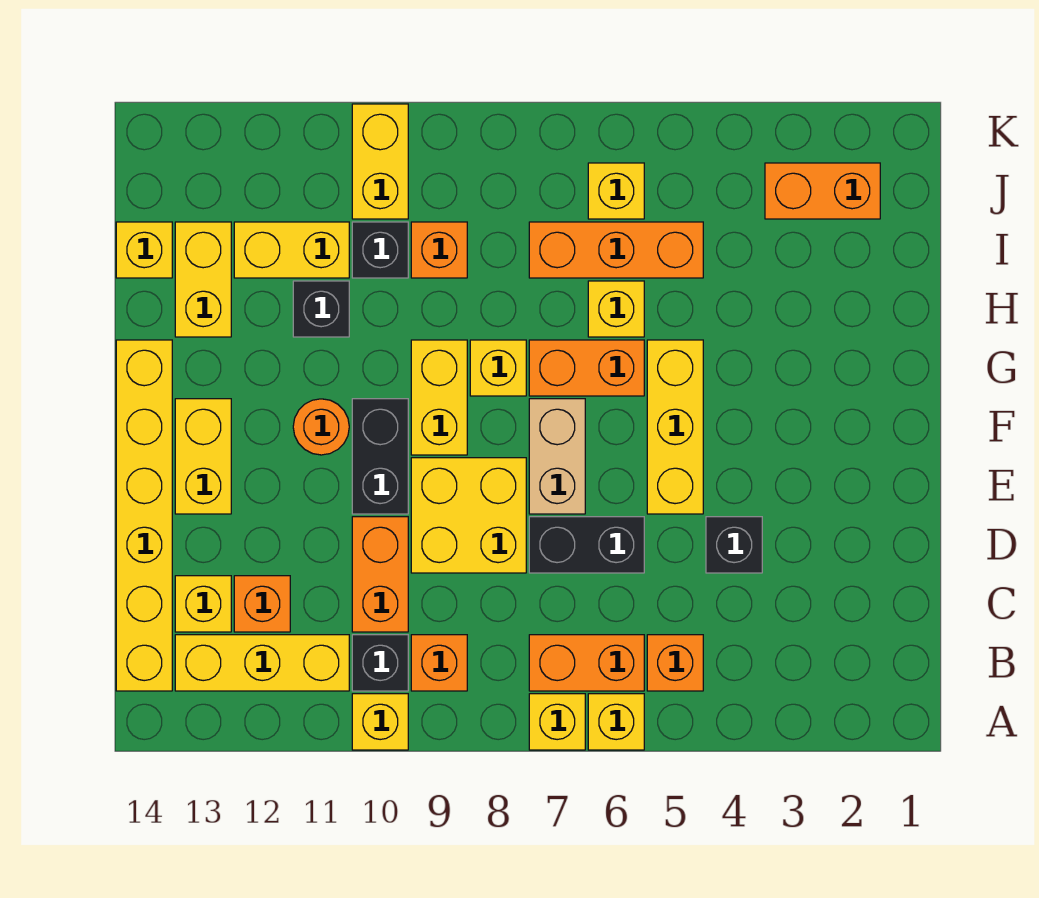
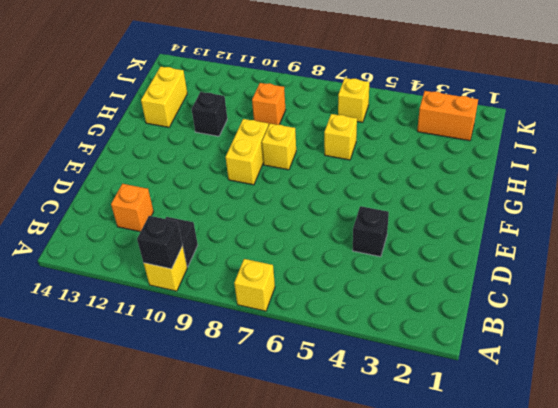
black brick A10 level 2 -> black brick I10 level 1
none -> yellow brick A6 level 1
none -> orange brick B5 level 1
none -> orange brick B6:B7 level 1
none -> orange brick B9 level 1

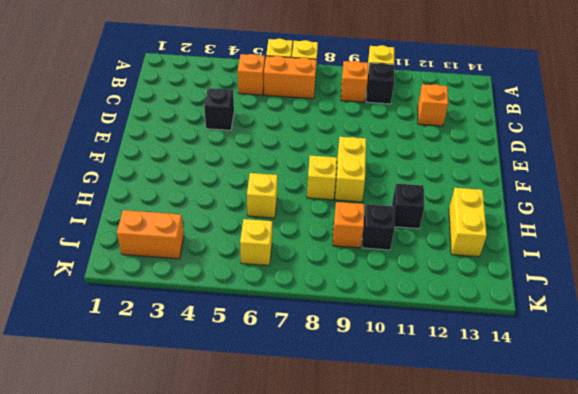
none -> yellow brick B11:B13 level 1
none -> yellow brick B14:G14 level 1
none -> orange brick C10:D10 level 1
none -> yellow brick C13 level 1

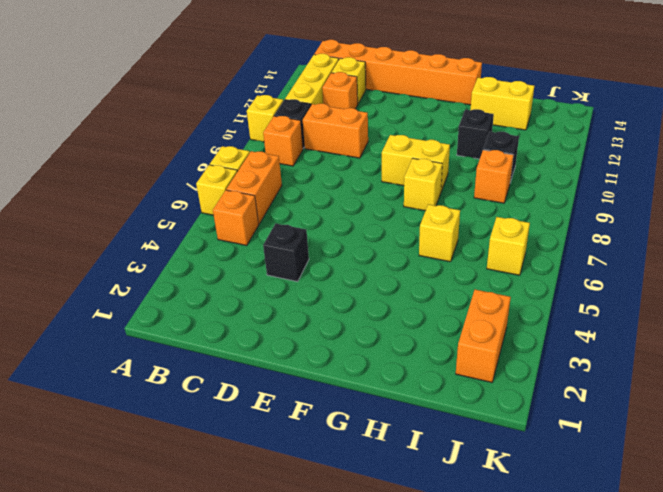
orange brick B14:G14 level 1 -> yellow brick B14:G14 level 1
none -> black brick D6:D7 level 1
none -> yellow brick D8:E9 level 1
none -> yellow brick E5:G5 level 1
none -> tan brick E7:F7 level 1

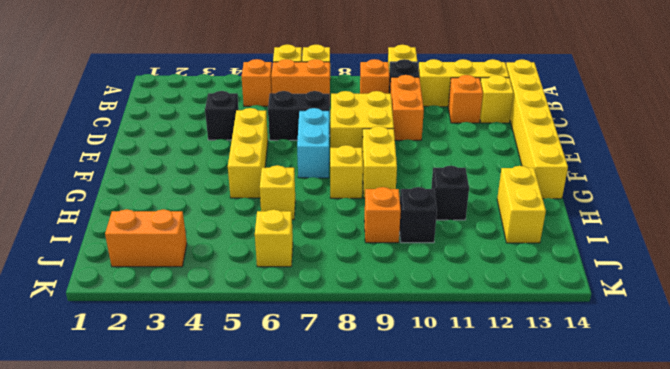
cyan brick E7:F7 level 1 -> tan brick E7:F7 level 1
none -> black brick E10:F10 level 1
none -> yellow brick E13:F13 level 1
none -> orange round brick F11 level 1
none -> orange brick G6:G7 level 1

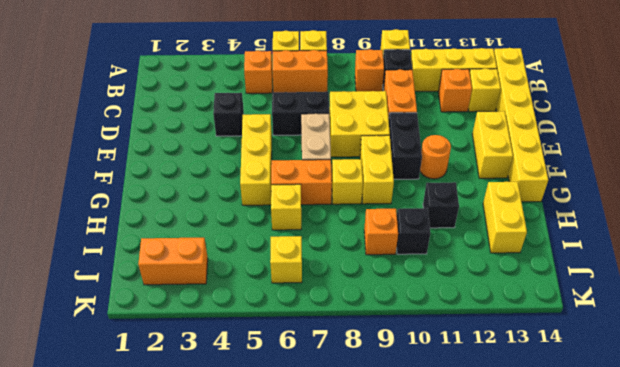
none -> orange brick I5:I7 level 1
none -> yellow brick I11:I12 level 1
none -> yellow brick I14 level 1
none -> yellow brick J10:K10 level 1

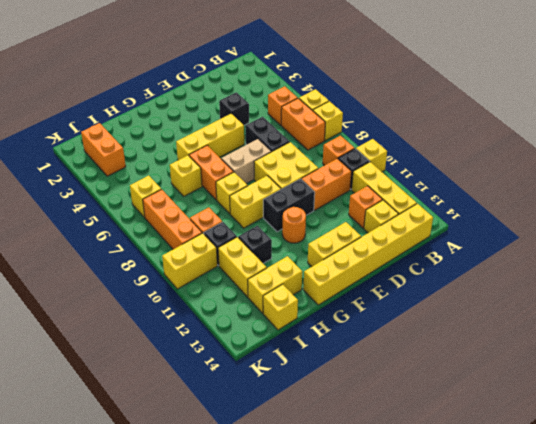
orange brick J7:J9 level 1 -> orange brick I5:I7 level 1

